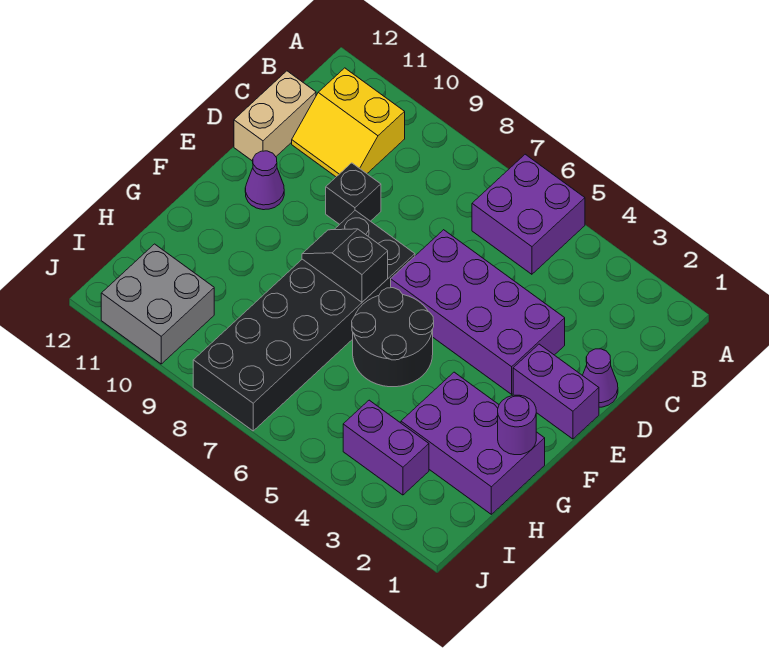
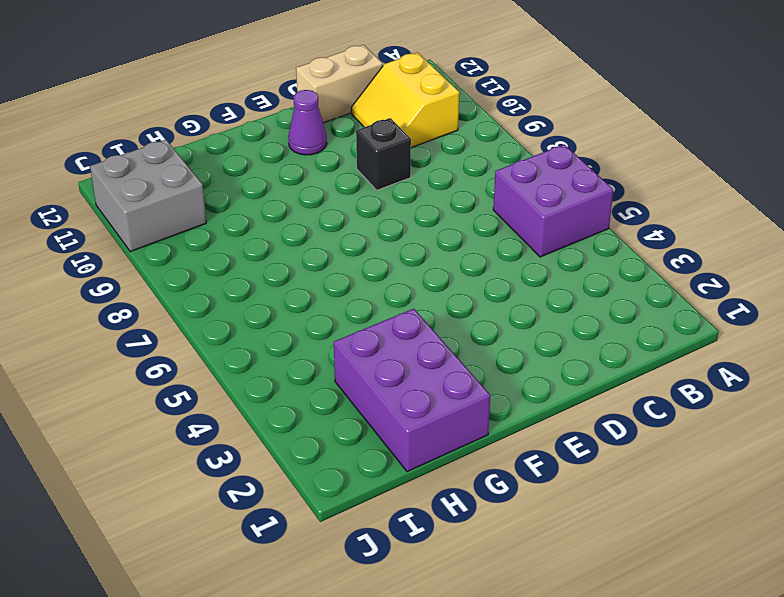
none -> purple cone D1 level 1
none -> purple brick D3:E6 level 1
none -> purple brick E1:E2 level 1

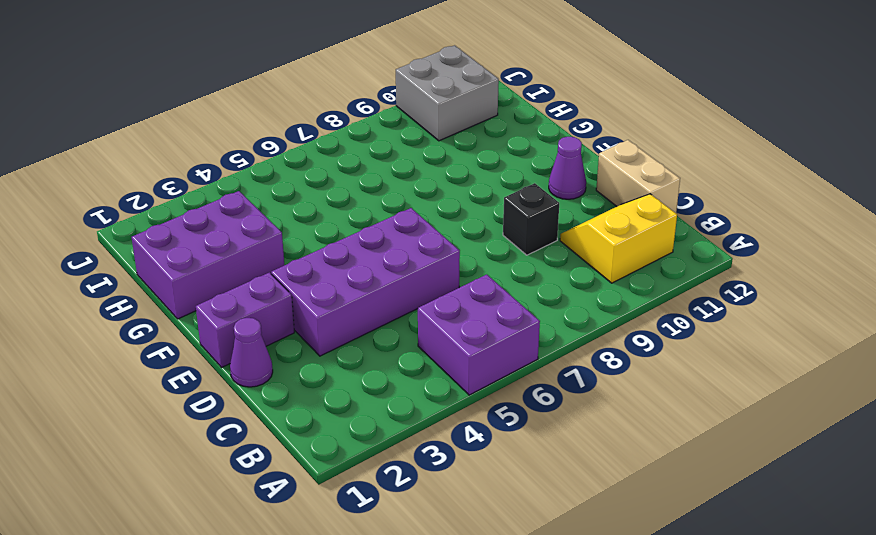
none -> black brick E7:J8 level 1
none -> black round brick F5:G6 level 1
none -> purple brick I3:I4 level 1

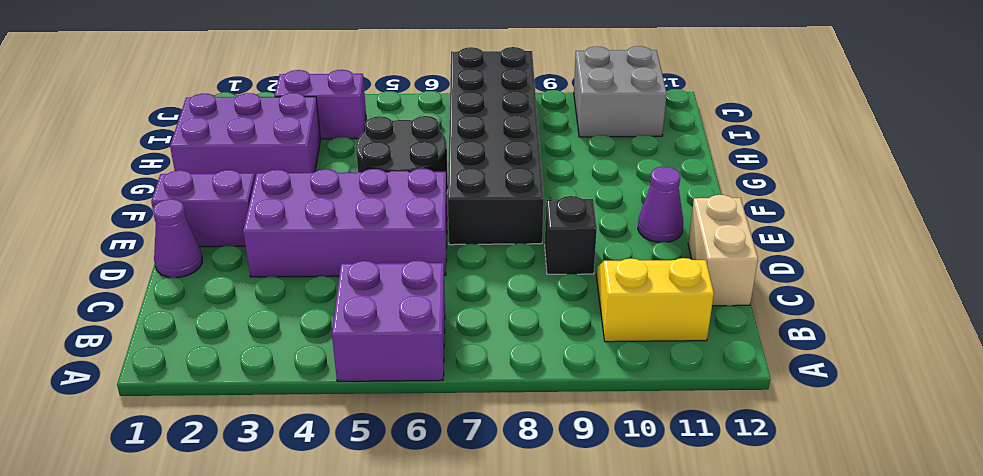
none -> black slope F7:F8 level 2 top 7
none -> purple round brick G1 level 2

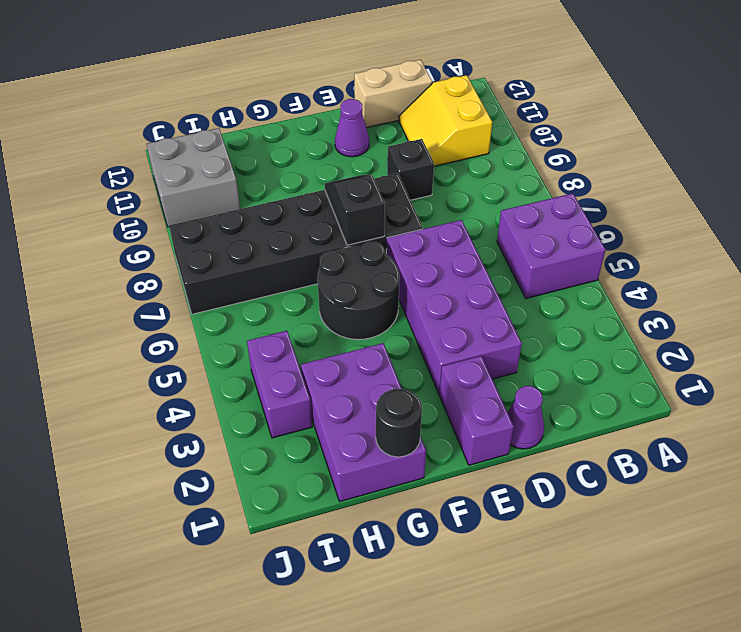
black round brick G1 level 2 -> purple round brick G1 level 2

